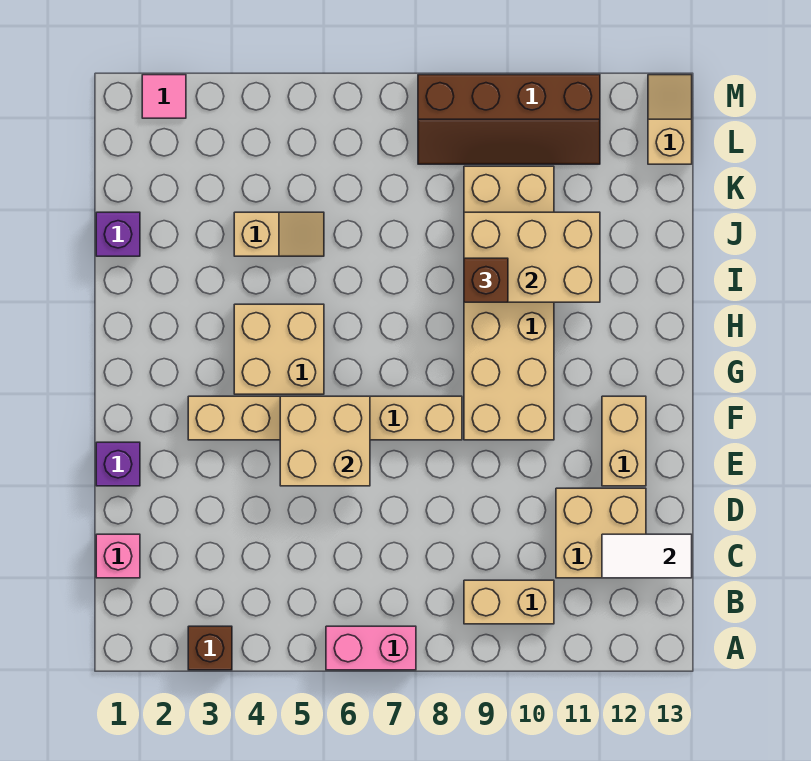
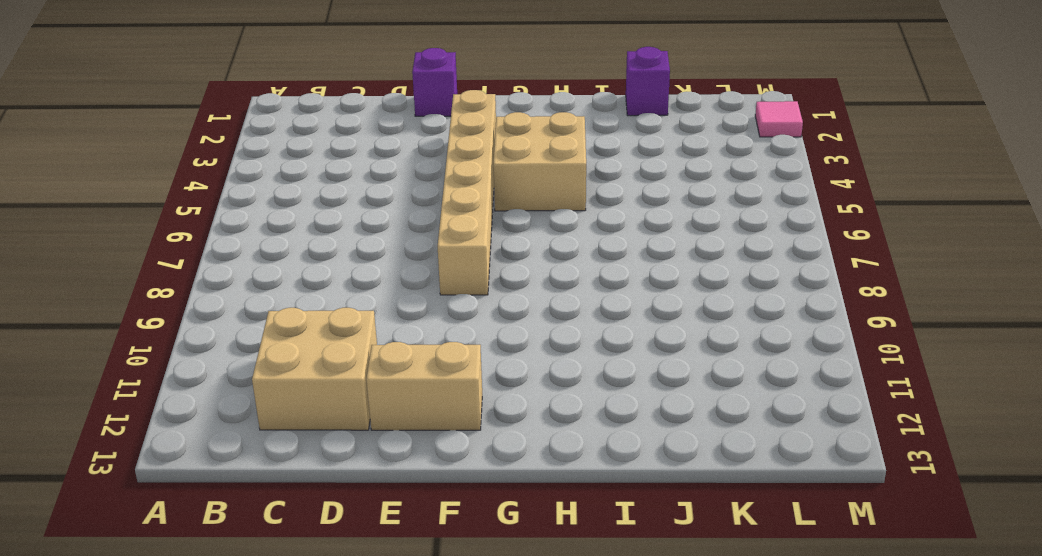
none -> brown brick A3 level 1
none -> pink brick A6:A7 level 1
none -> tan brick B9:B10 level 1

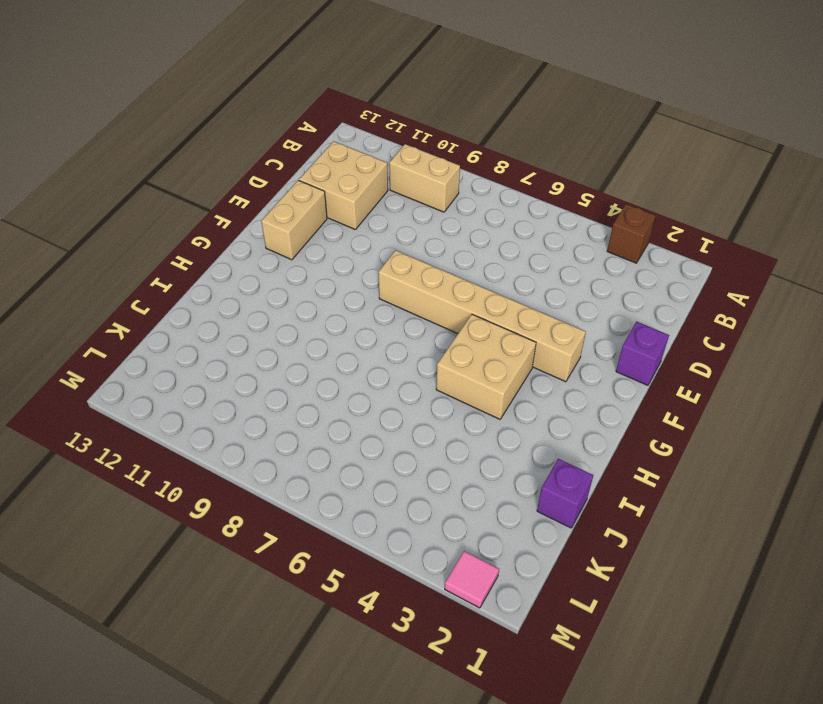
none -> pink brick A6:A7 level 1
none -> pink brick C1 level 1
none -> tan brick F9:K10 level 1

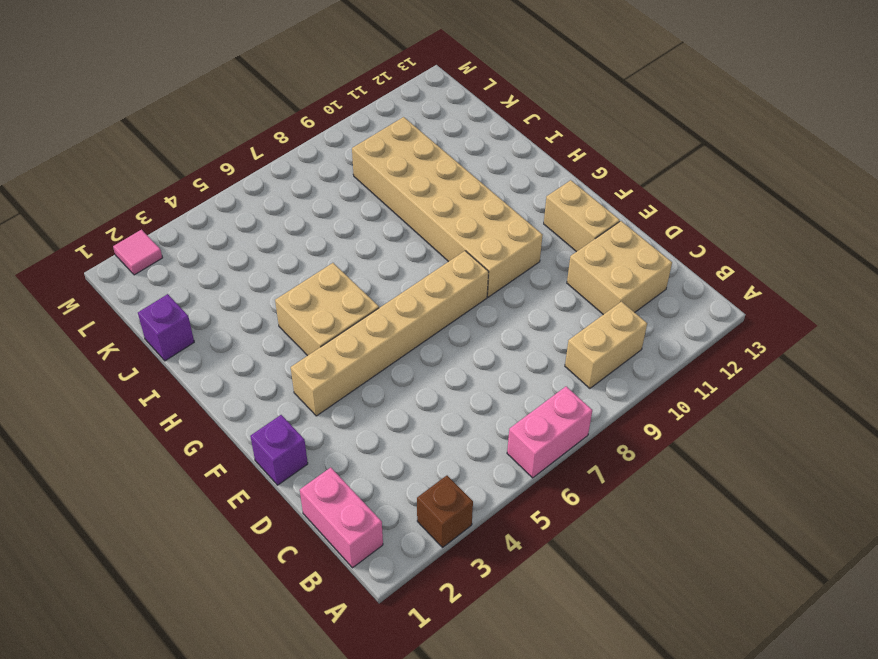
pink brick B1:C1 level 1 -> pink brick C1 level 1
none -> tan slope J4:J5 level 1 top 4
none -> brown slope L8:M11 level 1 top M
none -> tan slope L13:M13 level 1 top L

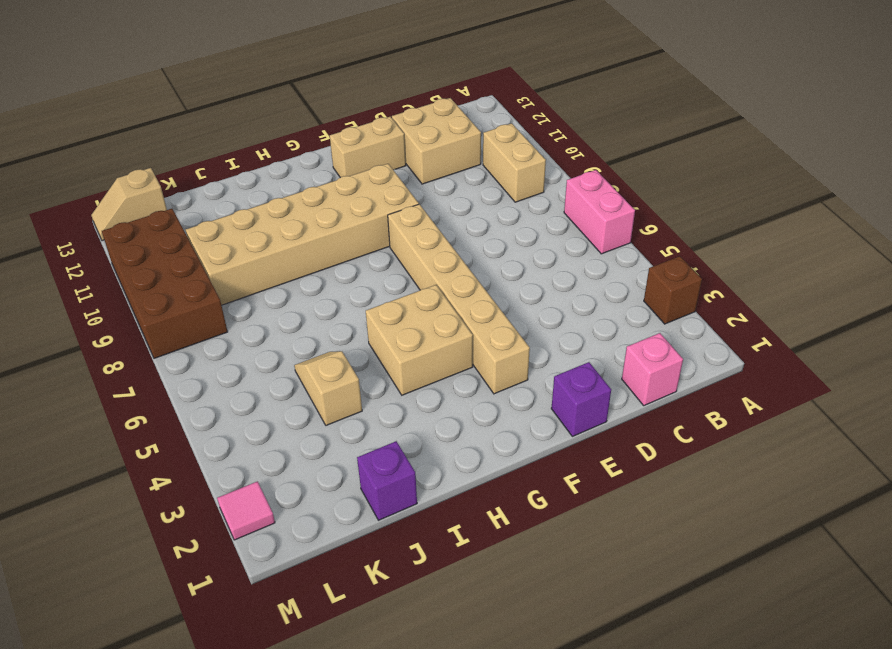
brown brick L8:M11 level 1 -> brown slope L8:M11 level 1 top M
none -> white tile C12:C13 level 2
none -> tan brick E5:F6 level 2
none -> tan brick I9:J11 level 2

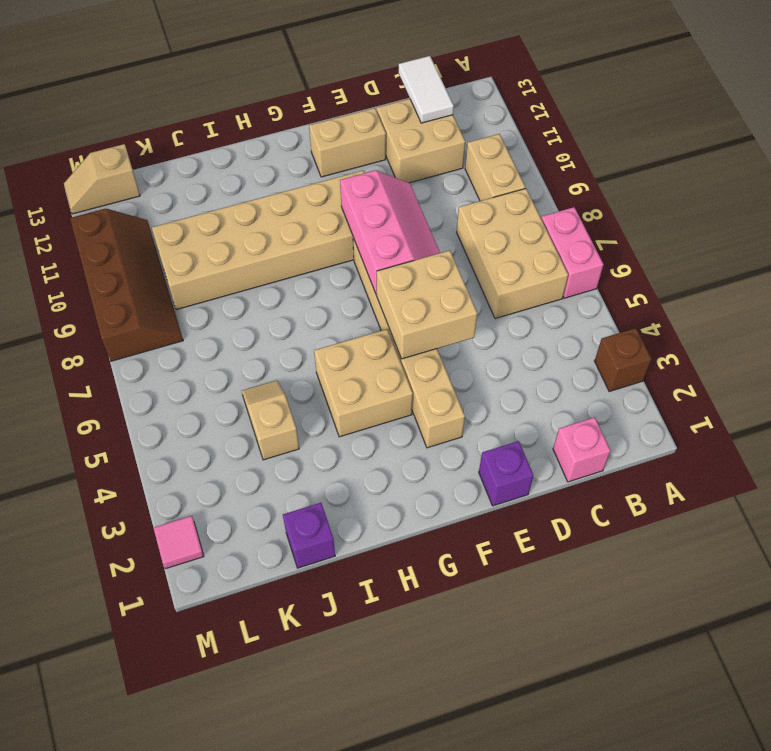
tan brick B6:C8 level 1 -> tan brick I9:J11 level 2
pink slope E7:F9 level 2 top F -> none
none -> brown brick I9 level 3

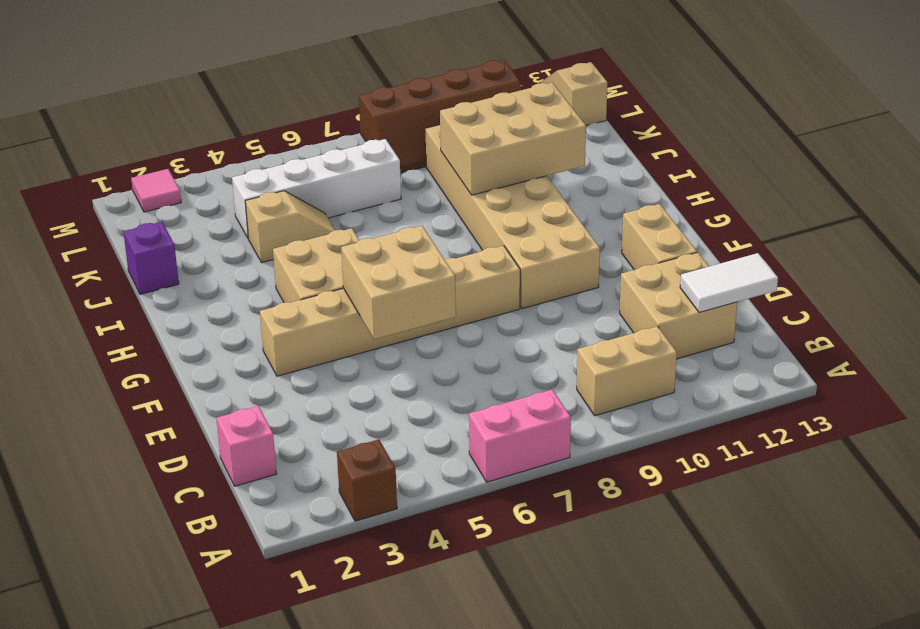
white brick K4:K7 level 1 -> none
none -> purple brick E1 level 1
none -> brown brick I9 level 3

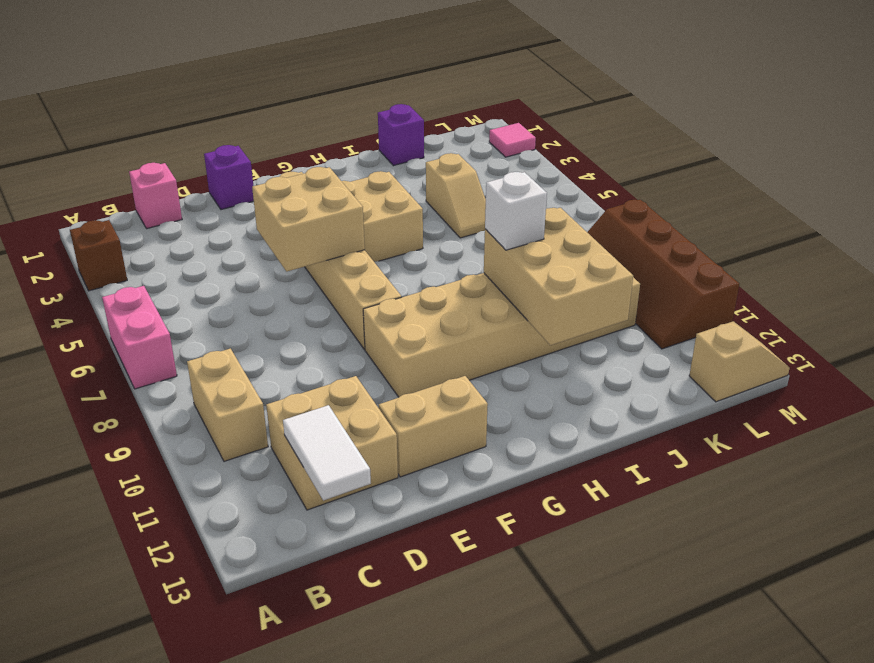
white brick I9 level 3 -> brown brick I9 level 3

